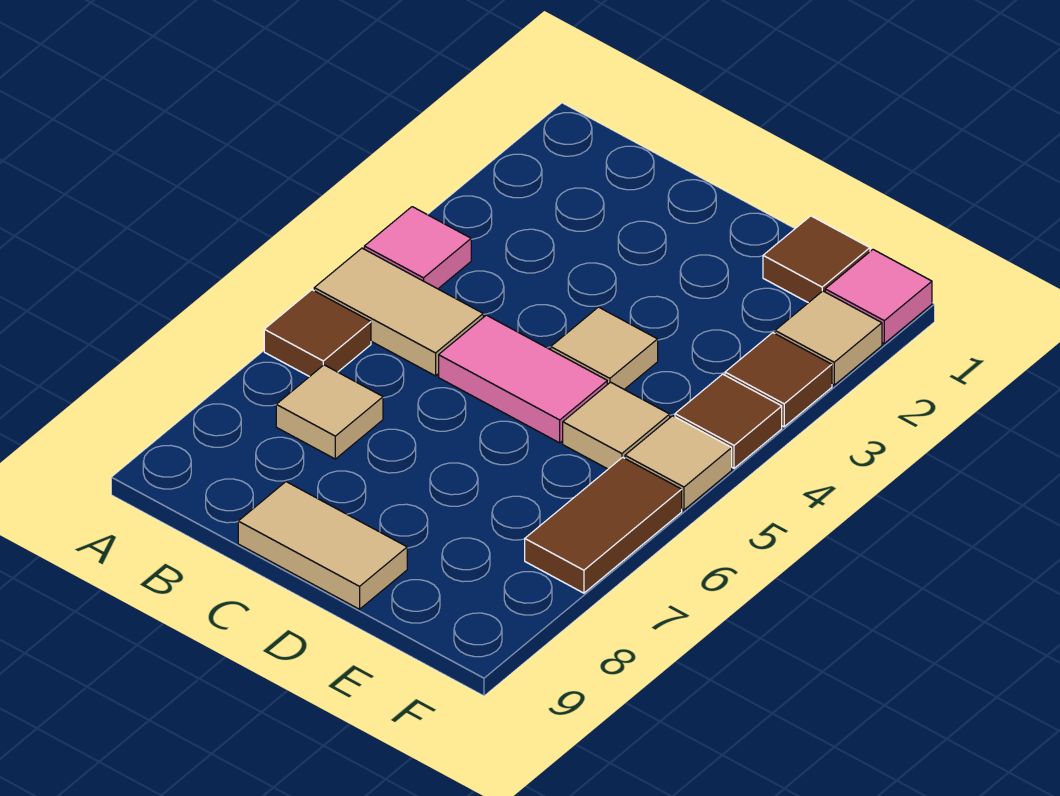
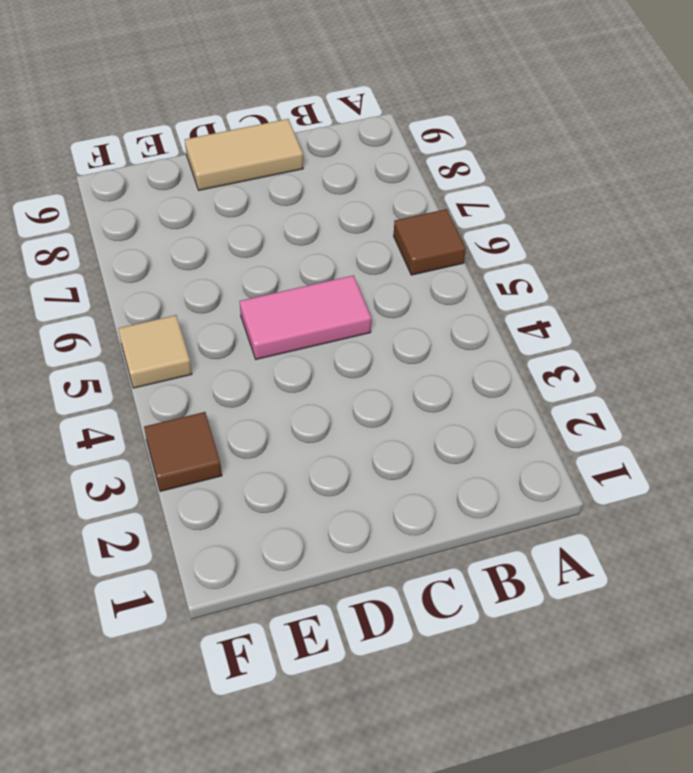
none -> pink tile A4 level 1
none -> tan tile A5:B5 level 1
none -> tan tile B7 level 1

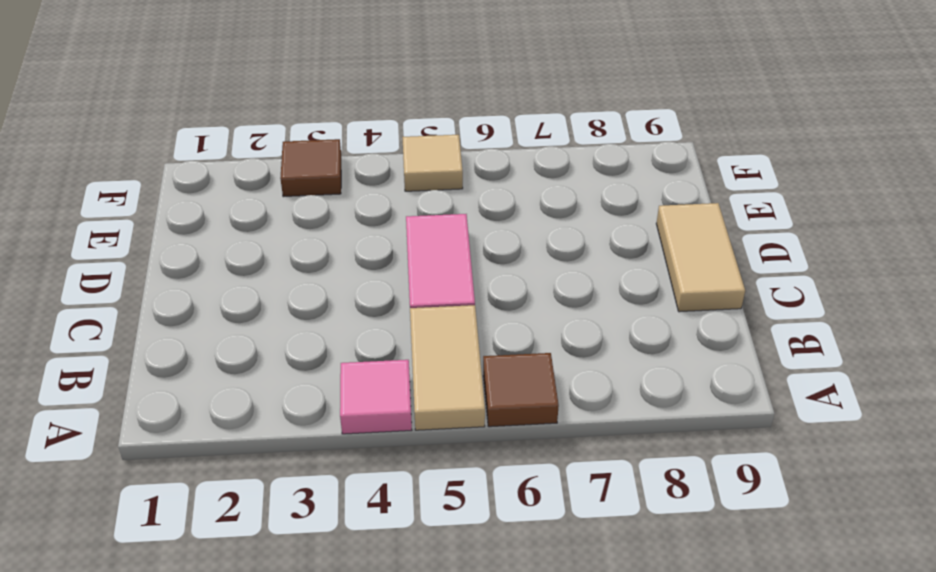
none -> tan tile B7 level 1
none -> tan tile D4 level 1
none -> brown tile E1 level 1

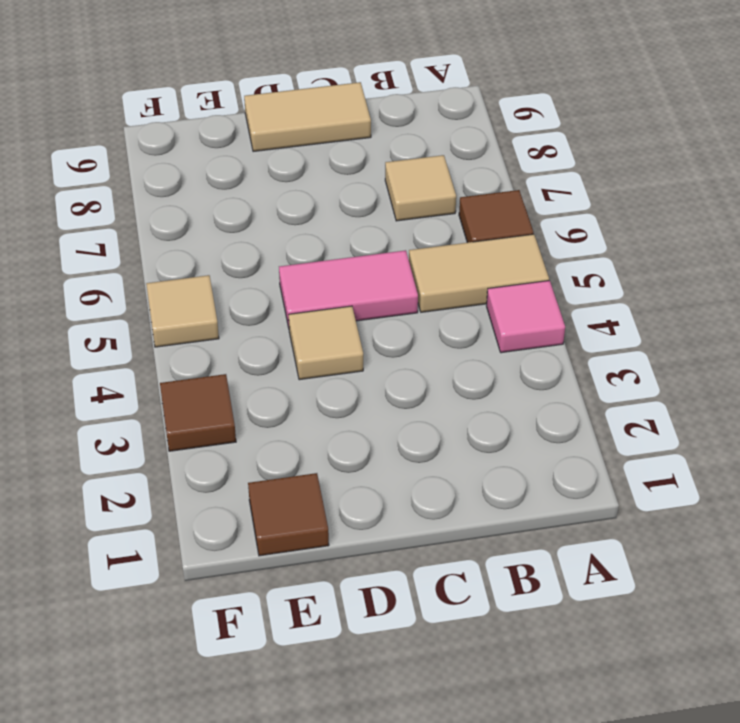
none -> tan tile E5 level 1
none -> pink tile F1 level 1
none -> tan tile F2 level 1

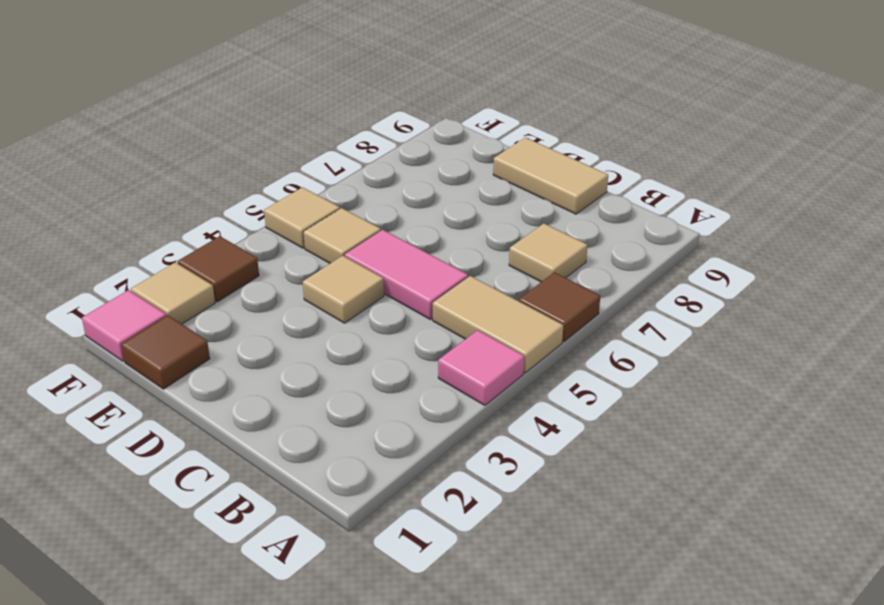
none -> brown tile F4 level 1
none -> brown tile F6:F7 level 1

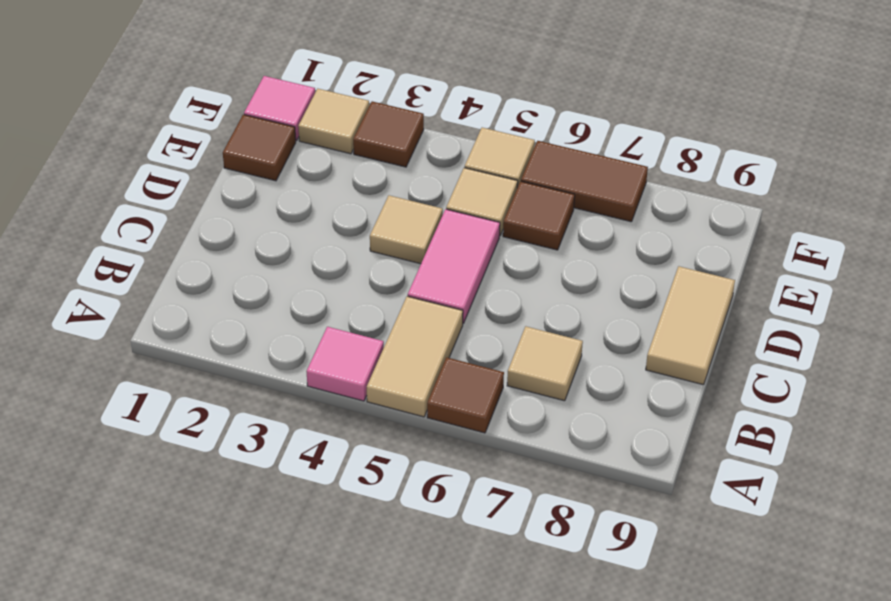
brown tile E6 level 1 -> brown tile F4 level 1

